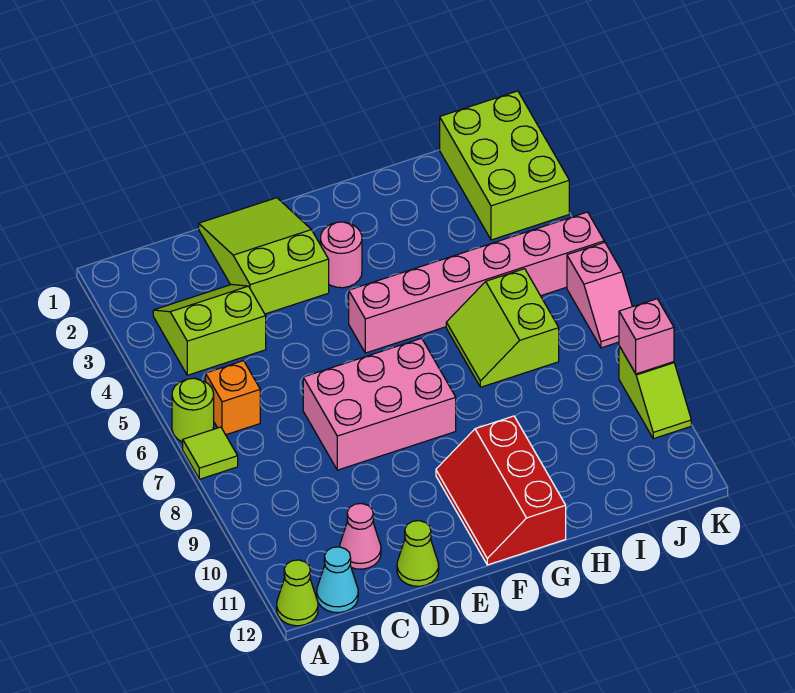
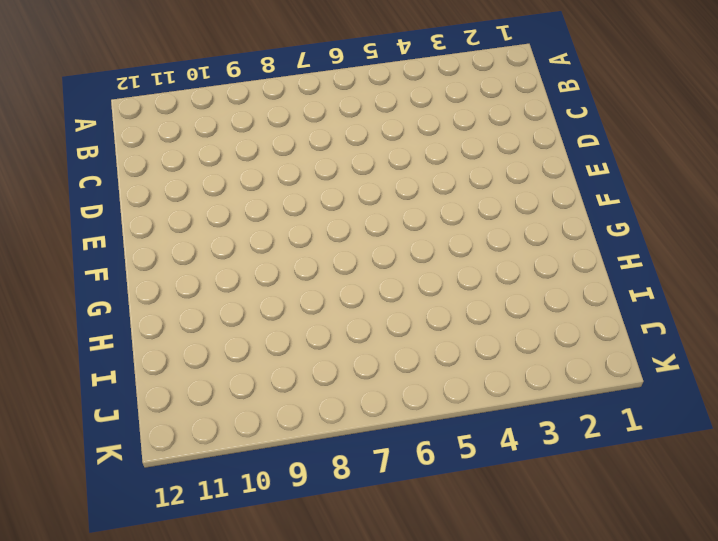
none -> lime round brick A6 level 1
none -> lime tile A7 level 1
none -> lime cone A12 level 1

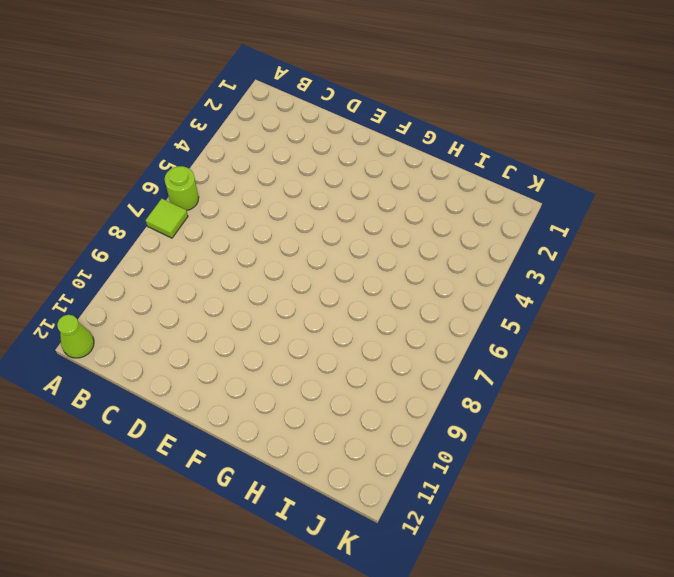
none -> lime slope B3:C4 level 1 top 4
none -> orange brick B6 level 1
none -> cyan cone B12 level 1

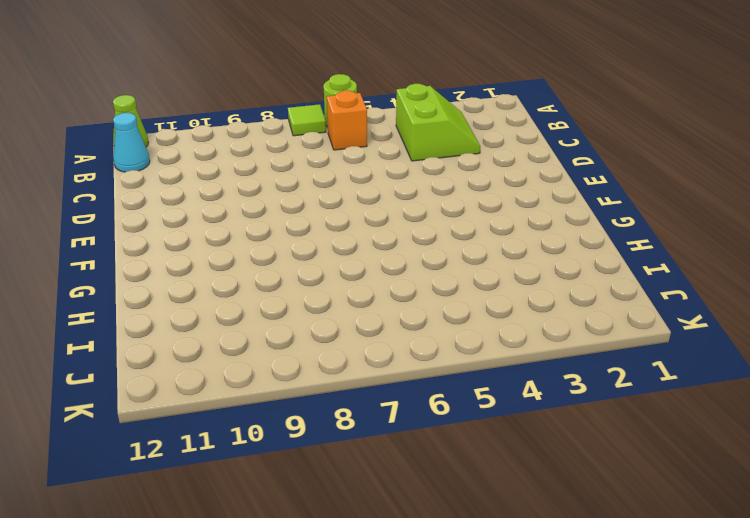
none -> pink cone C11 level 1
none -> lime slope D1:E3 level 1 top 3
none -> pink brick D7:F8 level 1

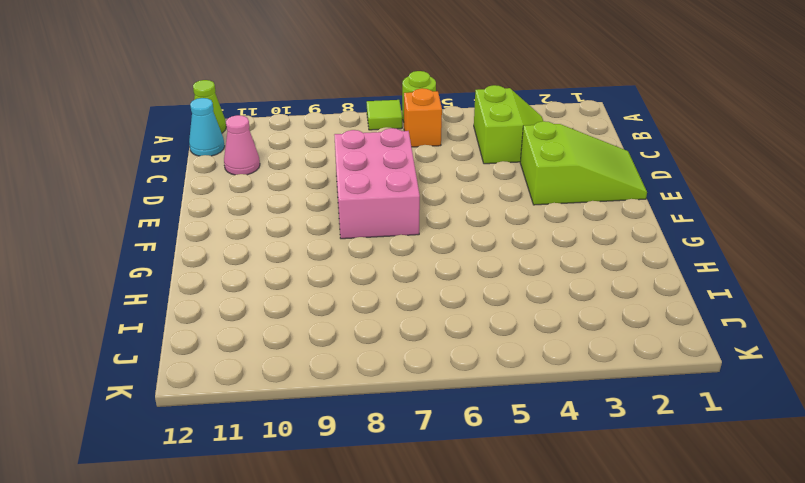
none -> lime cone D12 level 1
none -> pink round brick F3 level 1
none -> pink brick F5:K5 level 1

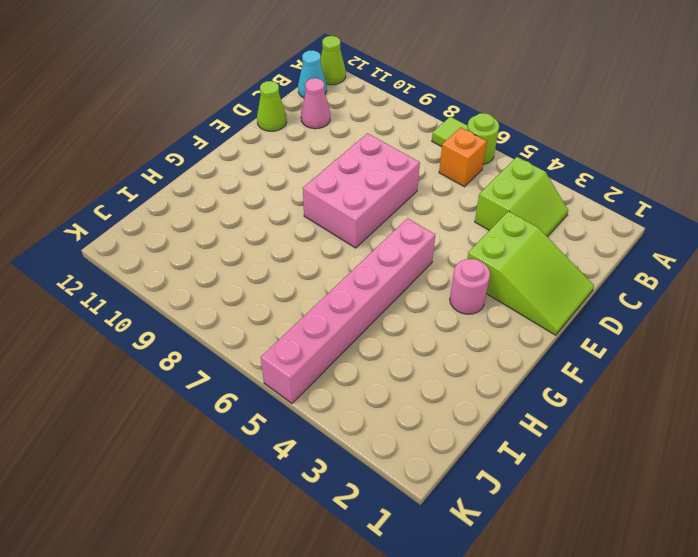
none -> red slope F10:G12 level 1 top G
none -> lime slope H6:I7 level 1 top I
none -> lime brick J1:K3 level 1

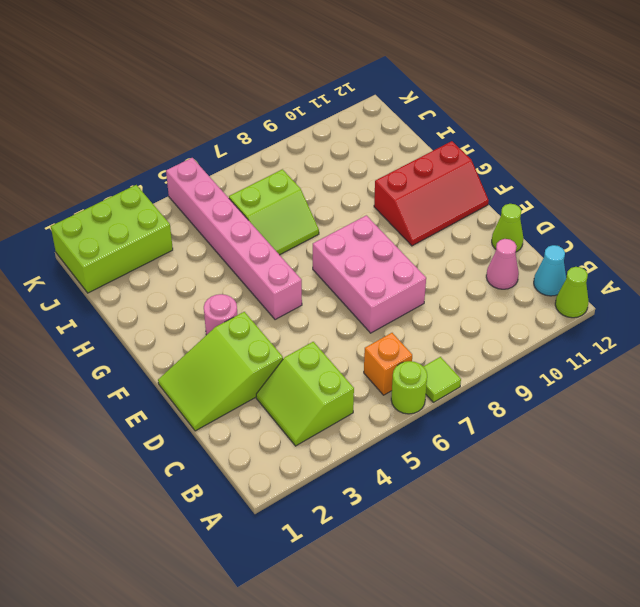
none -> pink slope K6:K7 level 1 top 6
none -> lime slope K9:K10 level 1 top 9
none -> pink brick K9 level 2

